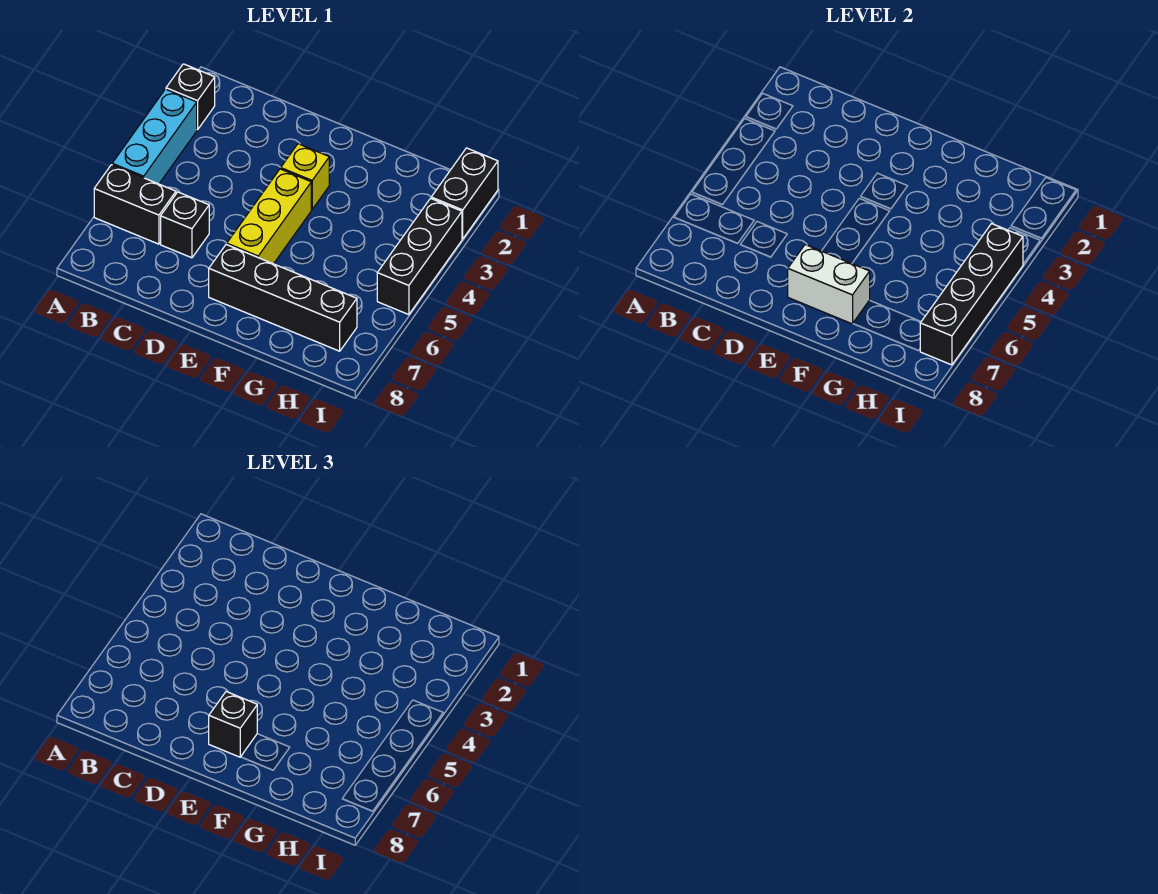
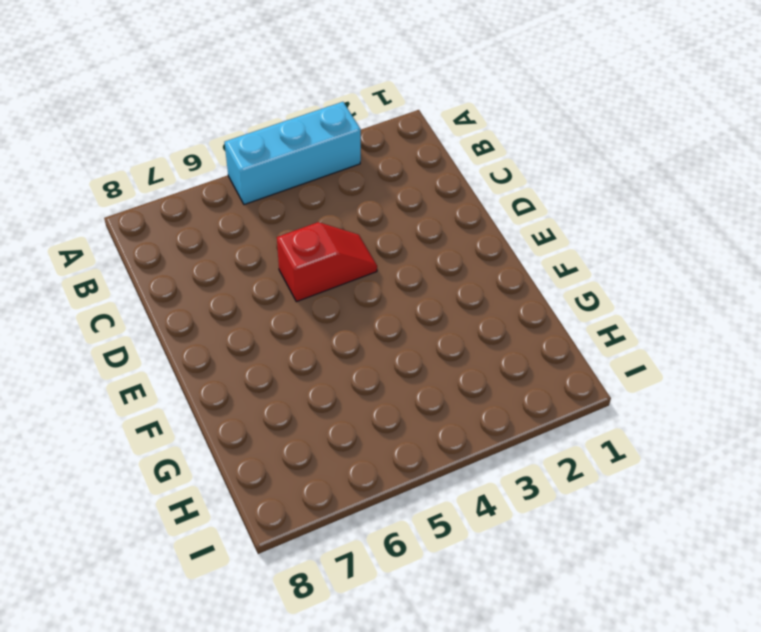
red slope D4:D5 level 1 top 5 -> none
none -> black brick A2 level 1
none -> black brick A6:B6 level 1
none -> black brick C6 level 1

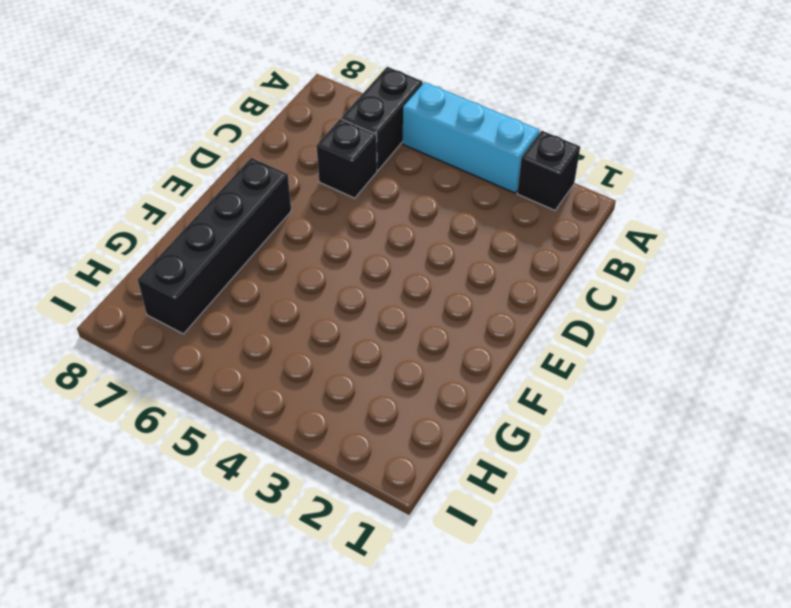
none -> yellow brick E3 level 1
none -> yellow brick E4:E6 level 1
none -> black brick I1:I2 level 1

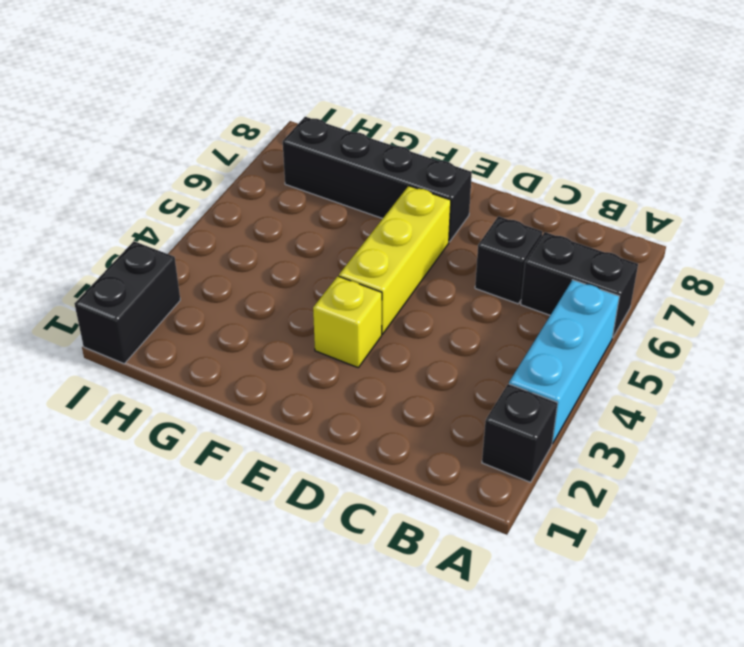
none -> black brick I3:I5 level 1
none -> white brick E7:F7 level 2
none -> black brick I4:I7 level 2

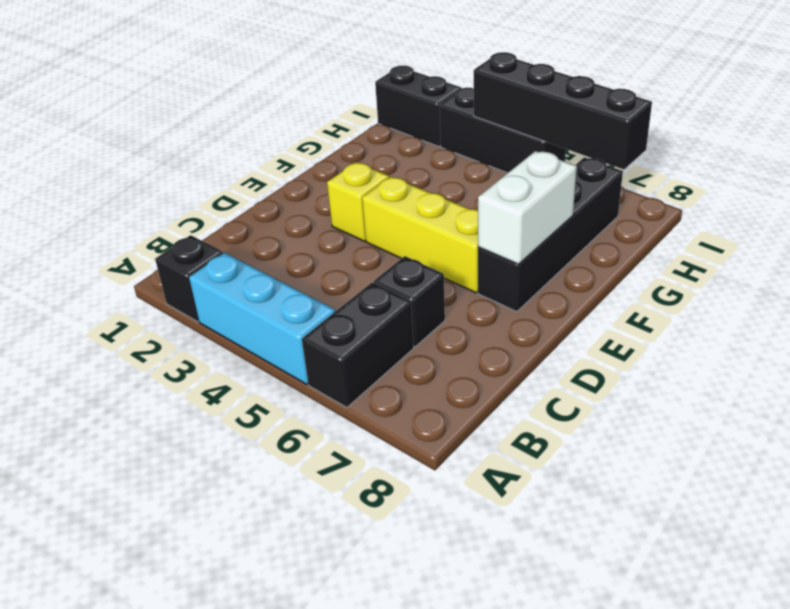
none -> black brick E7 level 3

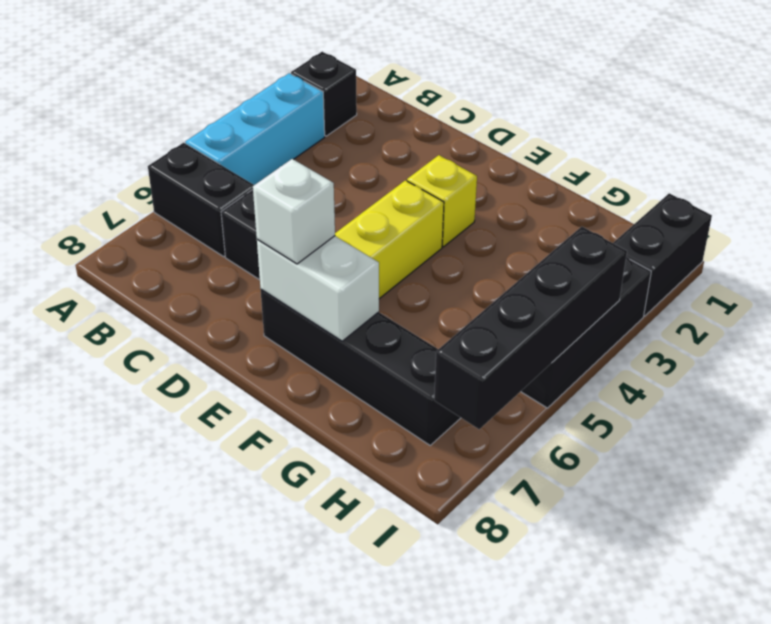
white brick E7 level 3 -> black brick E7 level 3

